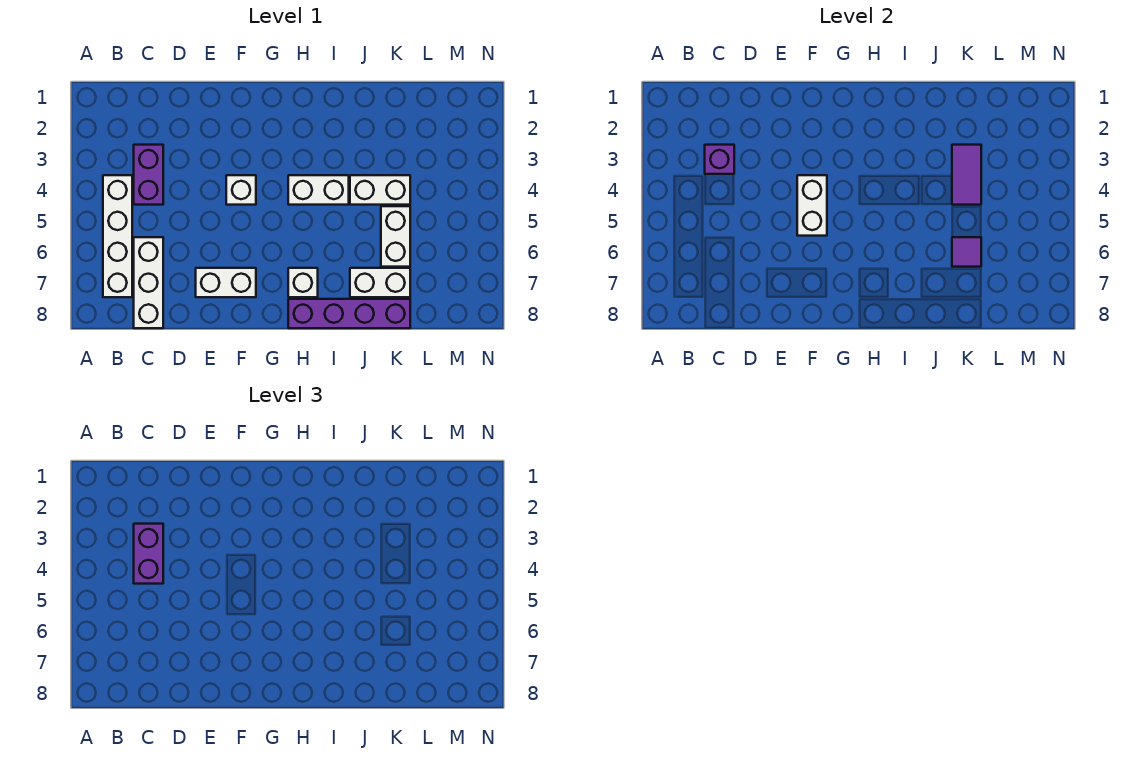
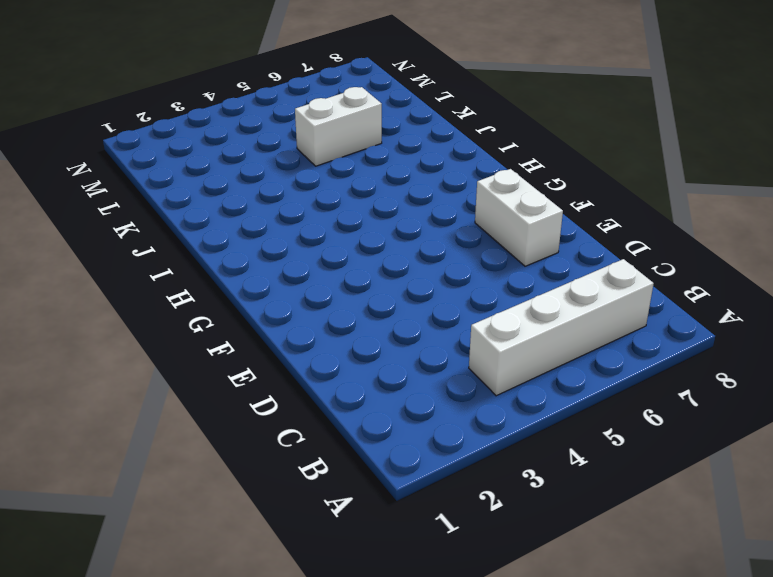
none -> purple brick C3:C4 level 1
none -> white brick C6:C8 level 1
none -> white brick F4 level 1

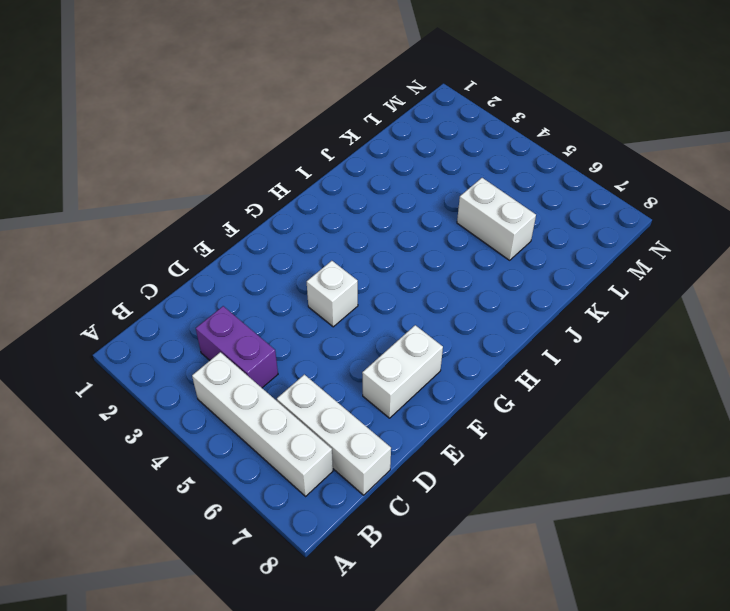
none -> white brick H4:I4 level 1
none -> white brick H7 level 1
none -> purple brick H8:K8 level 1

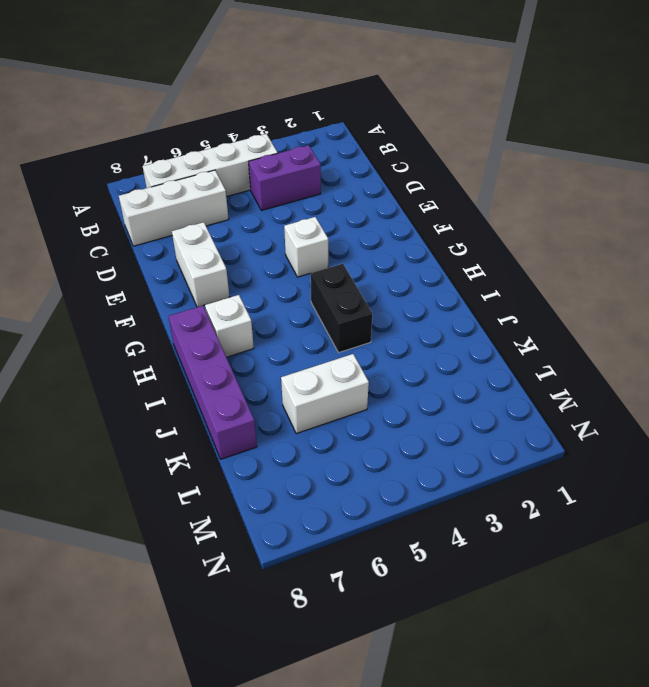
black brick H4:I4 level 1 -> white brick H4:I4 level 1
none -> white brick J4:K4 level 1
none -> white brick J7:K7 level 1
none -> purple brick C3 level 2

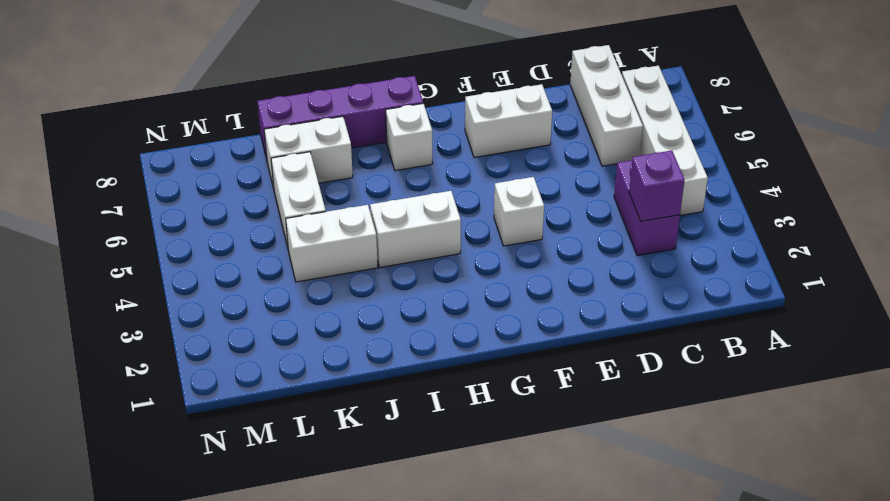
none -> white brick F4:F5 level 2
none -> purple tile K3:K4 level 2
none -> purple tile K6 level 2

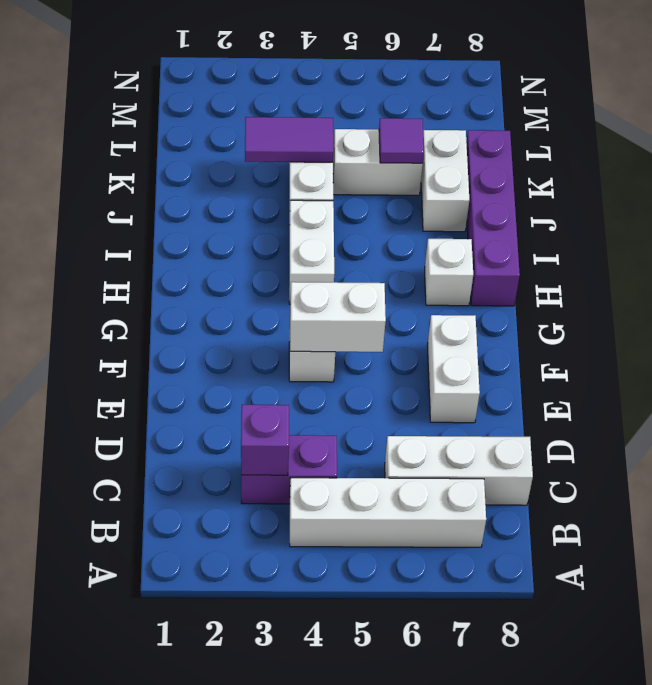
none -> purple brick C3:C4 level 3

